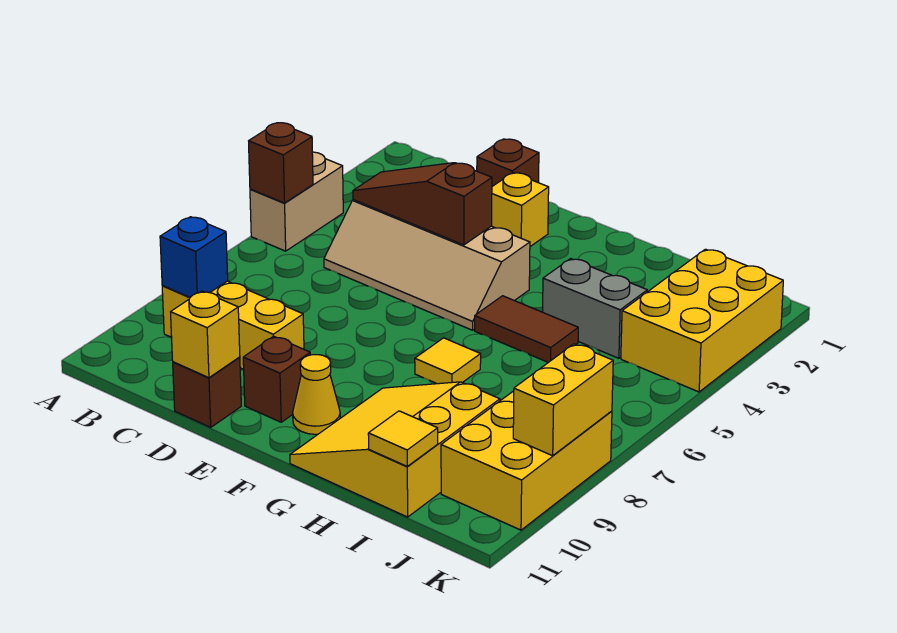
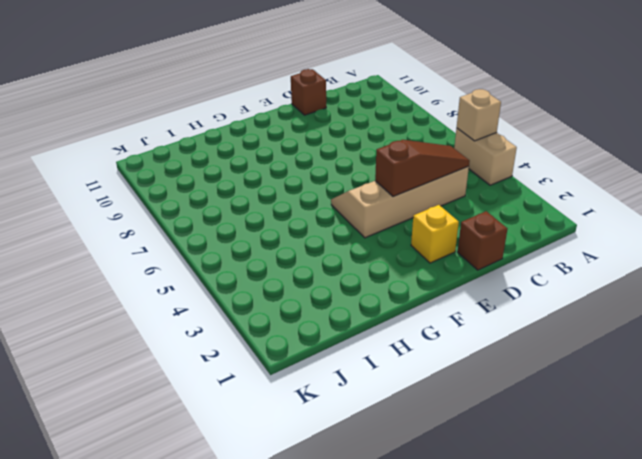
tan brick A5 level 2 -> brown brick A5 level 2
none -> yellow brick B9:D9 level 1
none -> brown brick E10 level 1
none -> yellow cone F10 level 1

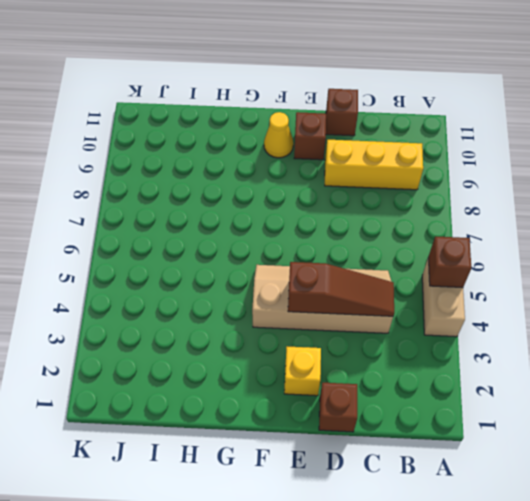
none -> brown tile G5:H5 level 1
none -> yellow tile G7 level 1
none -> yellow slope G9:I11 level 1 top I

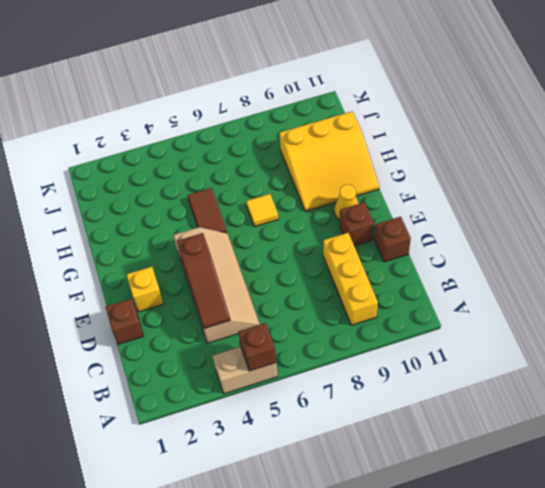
none -> grey brick H4:I4 level 1
none -> yellow brick J2:K4 level 1
none -> yellow brick J8:K10 level 1

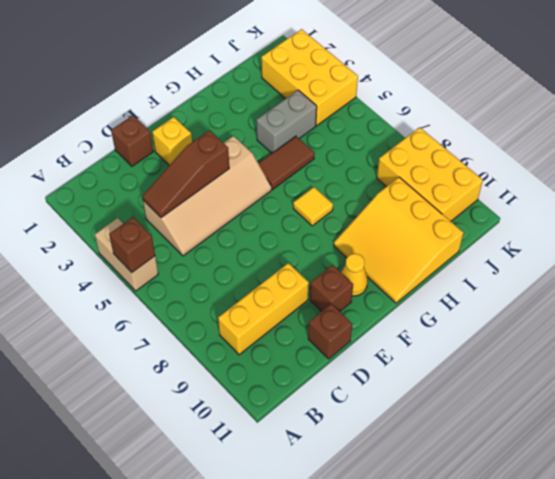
none -> blue brick B9 level 2
none -> yellow brick D11 level 2
none -> yellow tile I11 level 2

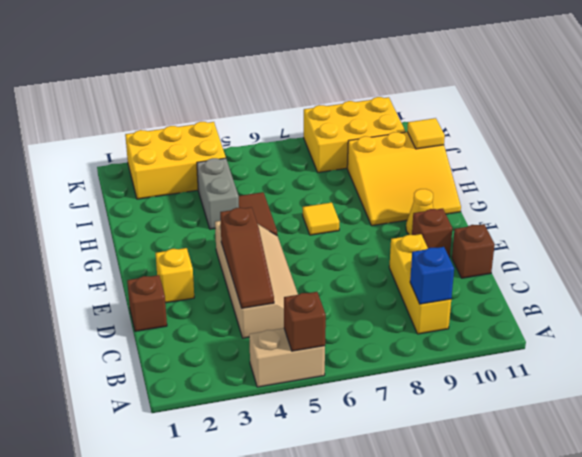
none -> yellow brick D11 level 2
none -> yellow brick K8:K9 level 2

